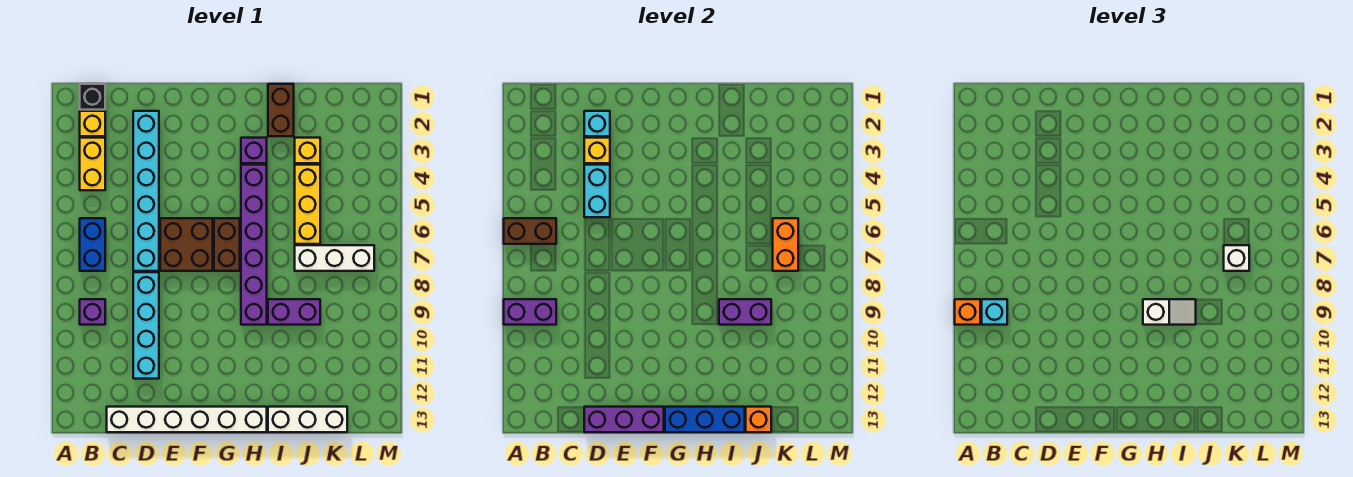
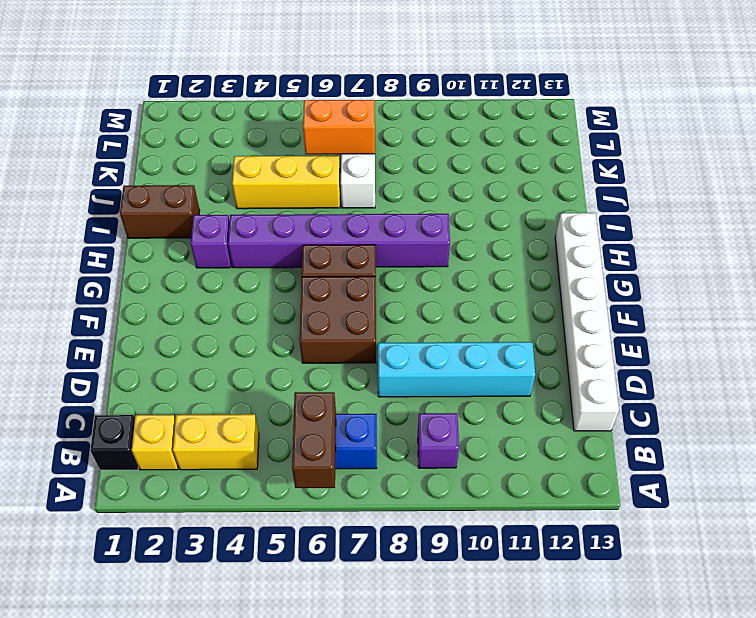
none -> cyan brick D2:D7 level 1
none -> purple brick I9:J9 level 1
none -> white brick I13:K13 level 1
none -> yellow brick J3 level 1

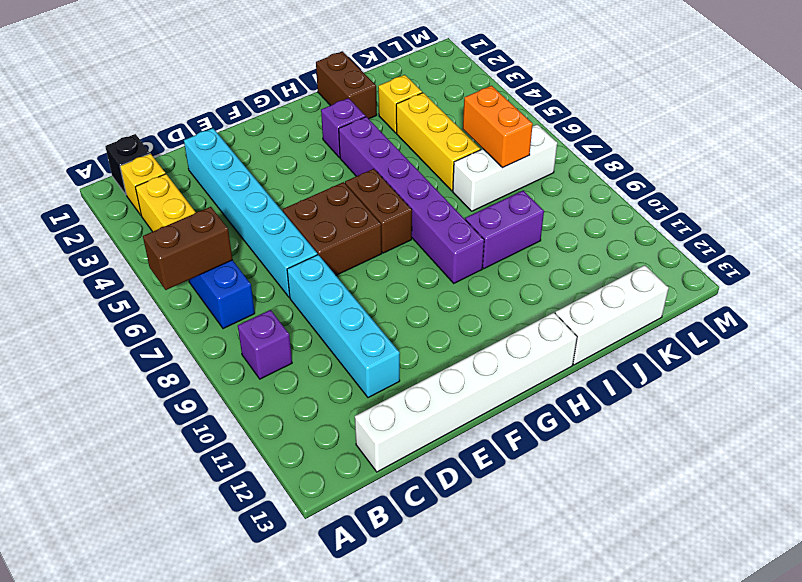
none -> purple brick A9:B9 level 2
none -> cyan brick D2 level 2
none -> yellow brick D3 level 2
none -> cyan brick D4:D5 level 2

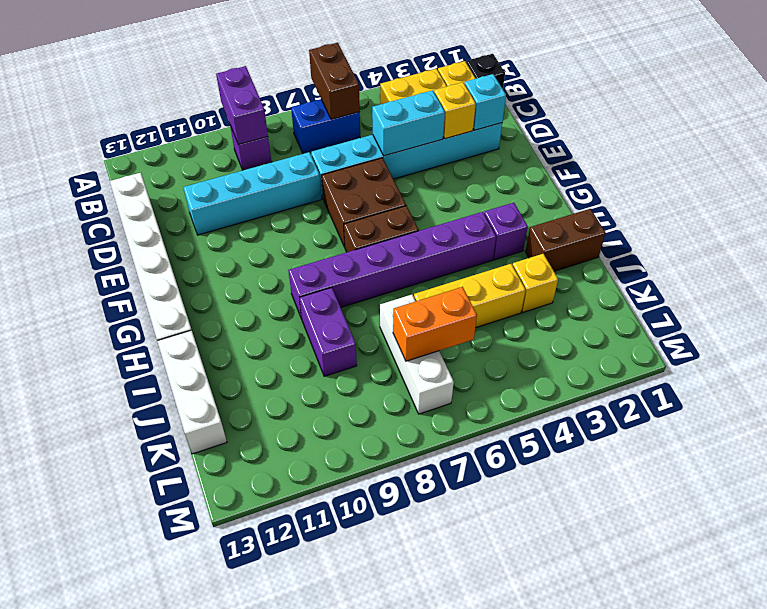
none -> purple brick D13:F13 level 2
none -> blue brick G13:I13 level 2
none -> purple brick I9:J9 level 2
none -> orange brick J13 level 2

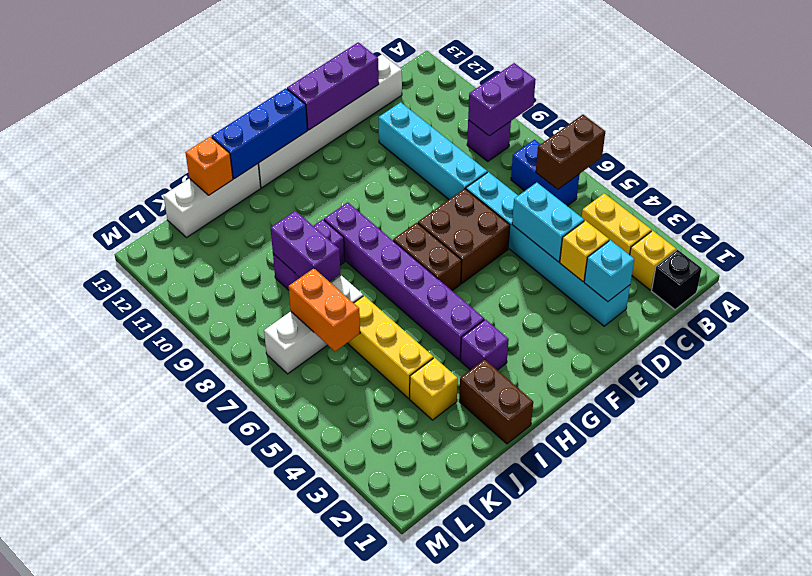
purple brick J8:J9 level 2 -> purple brick I9:J9 level 2
none -> orange brick A9 level 3
none -> cyan brick B9 level 3
none -> white slope H9:I9 level 3 top H
none -> white brick K7 level 3

